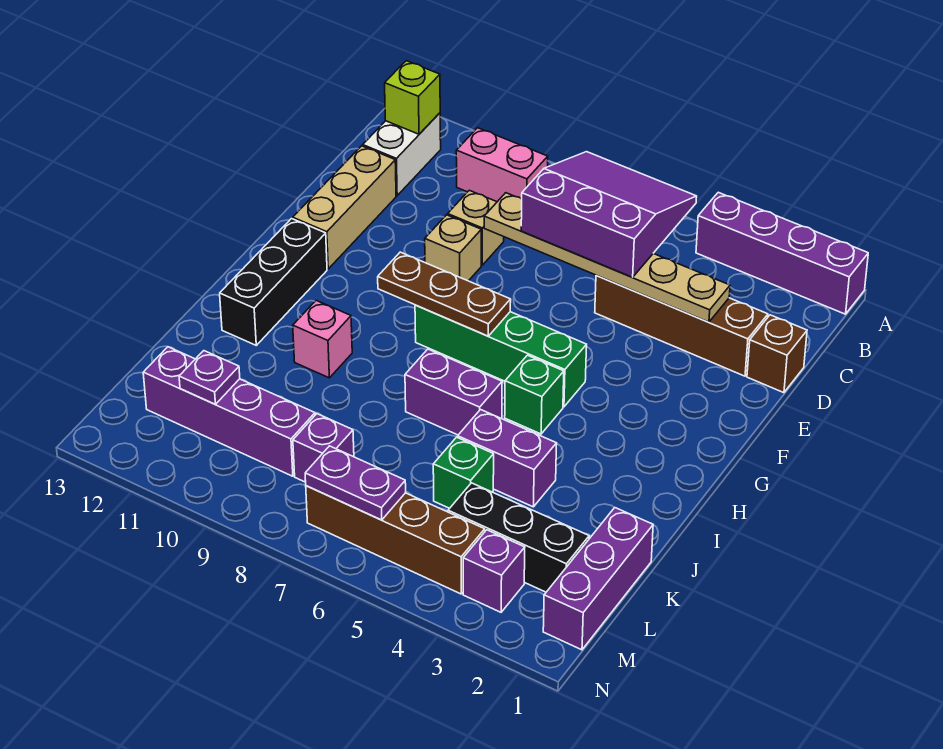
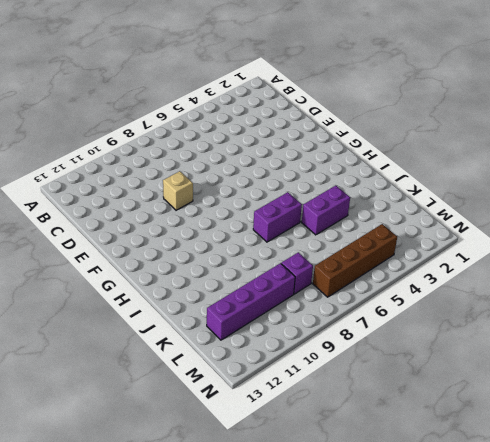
none -> purple brick A1:A4 level 1
none -> pink brick B9:B10 level 1
none -> white brick B12:C12 level 1

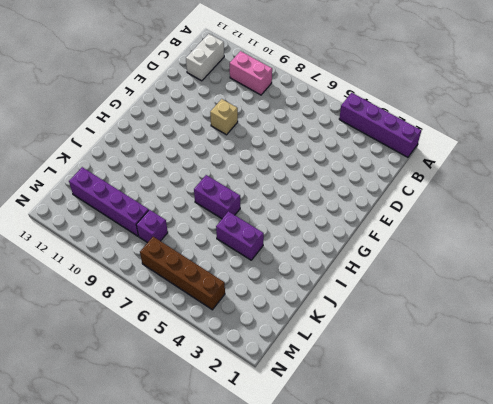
none -> brown brick D1 level 1
none -> brown brick D2:D5 level 1
none -> tan brick D9 level 1

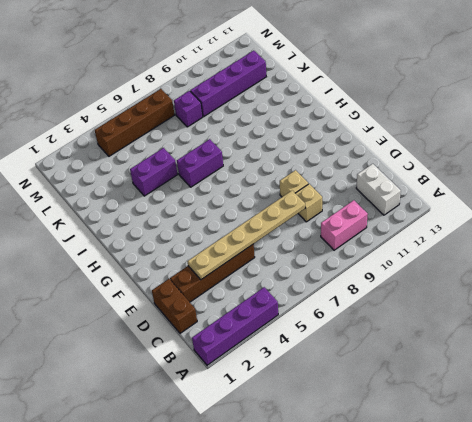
brown brick C1:D1 level 1 -> brown brick D1 level 1
none -> tan brick D12:F12 level 1
none -> green brick G5:G8 level 1
none -> black brick G12:I12 level 1

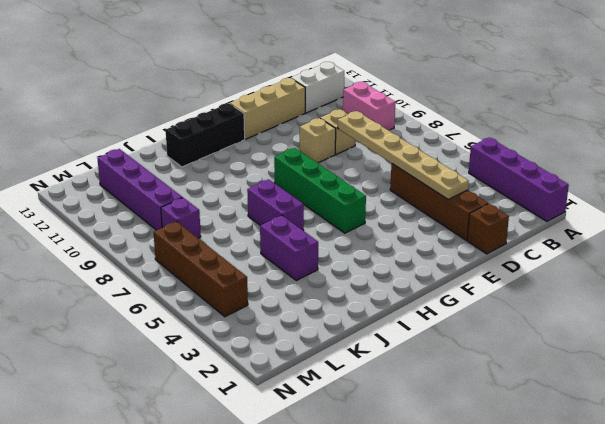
none -> green brick H5 level 1
none -> pink brick I10 level 1
none -> purple brick K1:M1 level 1

